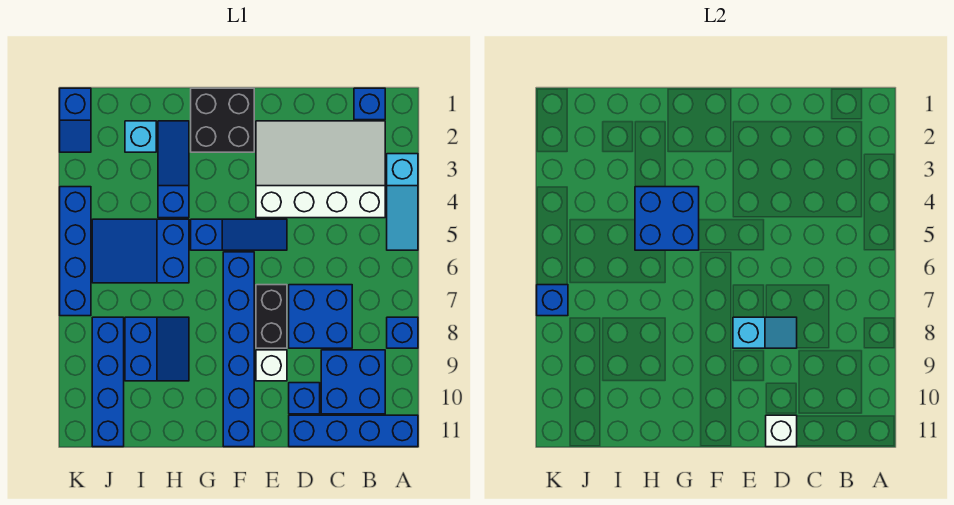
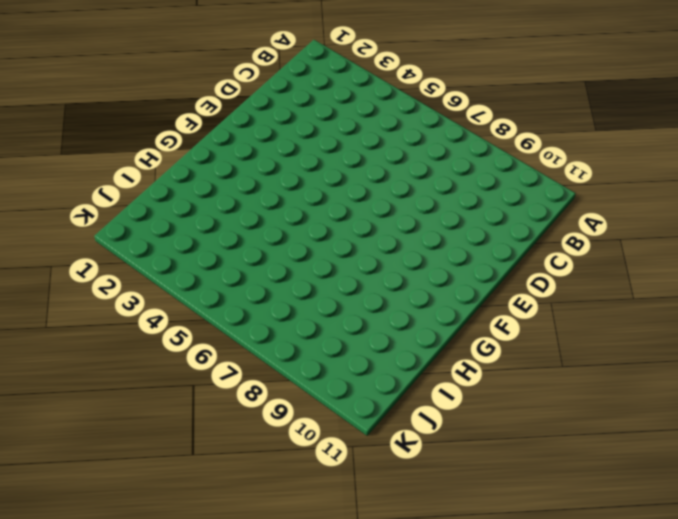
none -> cyan slope A3:A5 level 1 top 3
none -> blue brick A8 level 1
none -> blue brick A11:D11 level 1

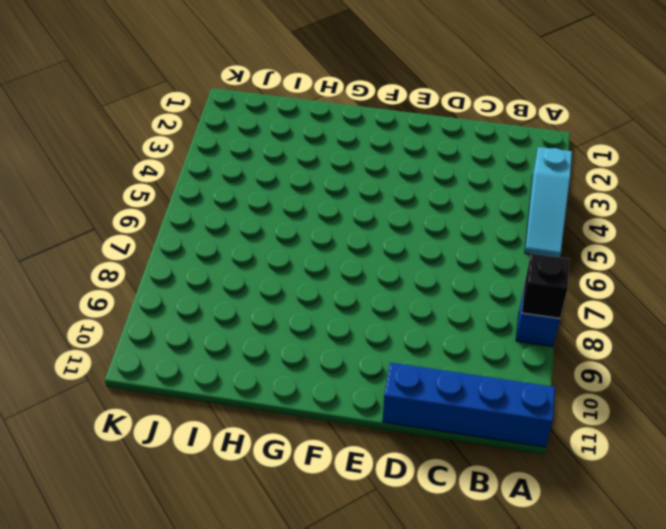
black brick A8 level 2 -> none
none -> blue brick B1 level 1
none -> white slope B2:E4 level 1 top 4
none -> blue brick B9:C10 level 1

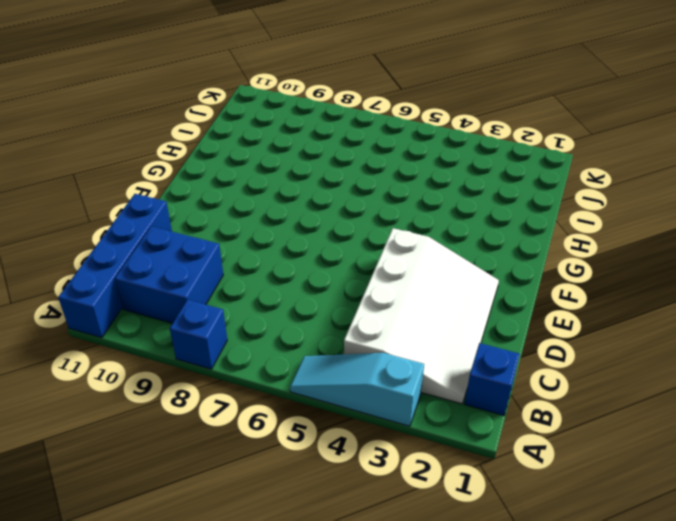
none -> blue brick C7:D8 level 1
none -> blue brick D10 level 1
none -> blue slope E5:G5 level 1 top G

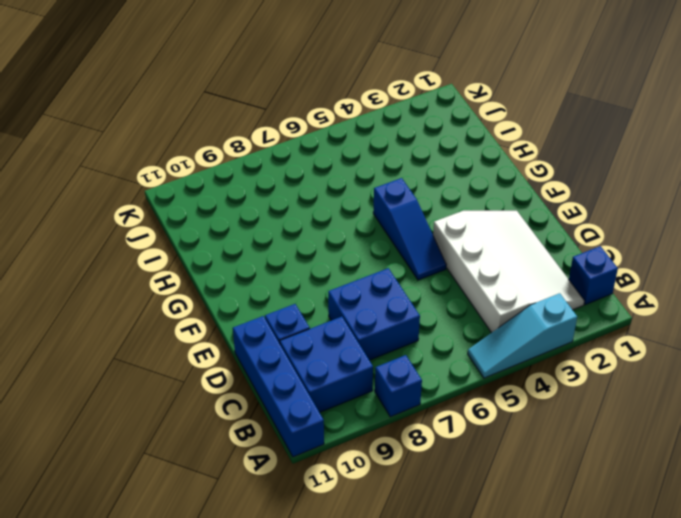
none -> black brick E7:E8 level 1
none -> white brick E9 level 1
none -> black brick F1:G2 level 1

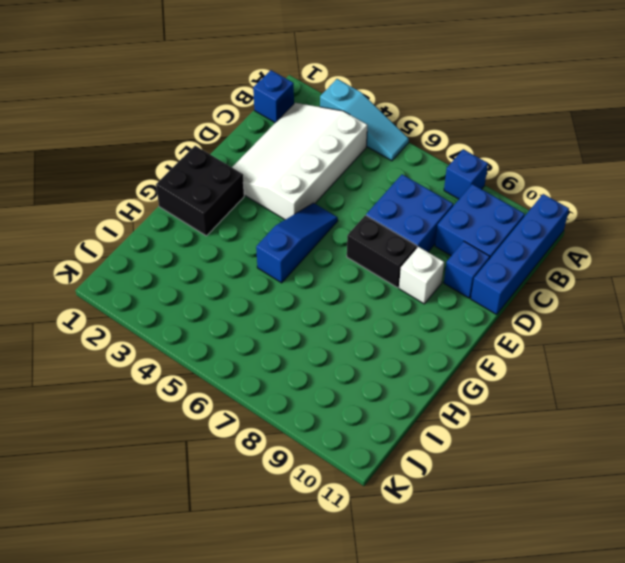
none -> blue brick F6:F11 level 1
none -> blue slope H2:H4 level 1 top 4
none -> blue slope H5:J6 level 1 top H

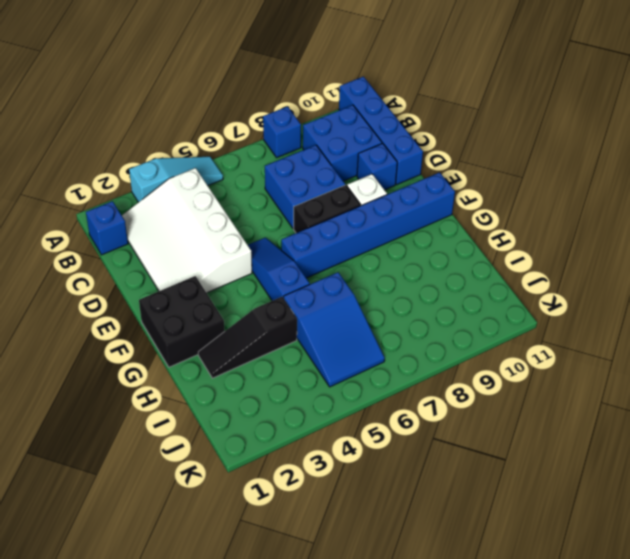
black slope H2:H4 level 1 top 4 -> blue slope H2:H4 level 1 top 4
none -> blue slope H8:I9 level 1 top I
none -> cyan brick I2 level 1
none -> blue brick J8:J11 level 1

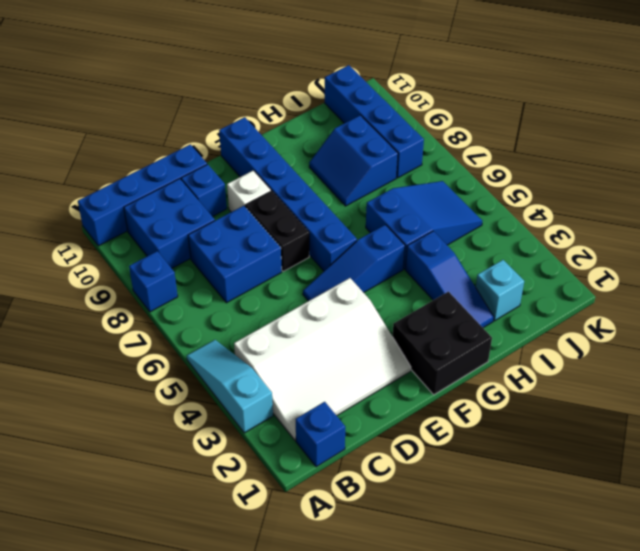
none -> blue slope K1:K2 level 1 top 1
none -> blue brick K4:K7 level 1
none -> cyan slope D8:E8 level 2 top E

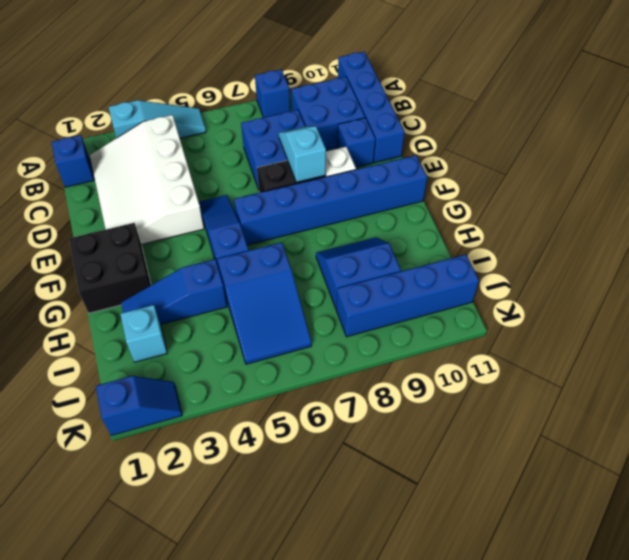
none -> blue brick K4:K7 level 1
none -> white brick D11 level 2
none -> blue brick G4:H5 level 2

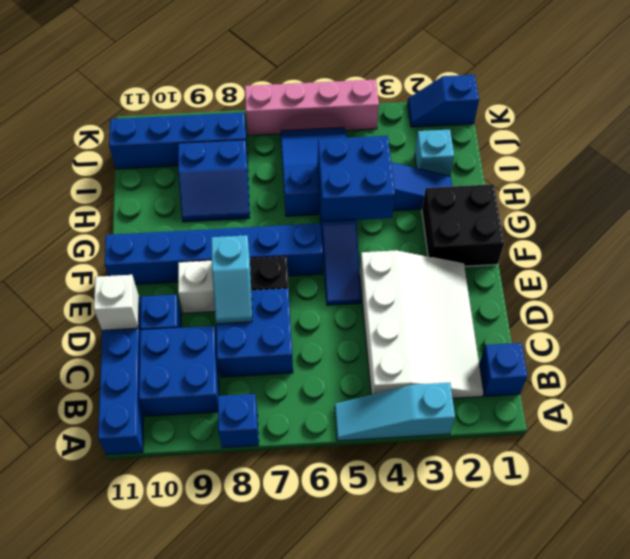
pink brick K4:K7 level 1 -> blue brick K4:K7 level 1
none -> blue brick K7 level 2

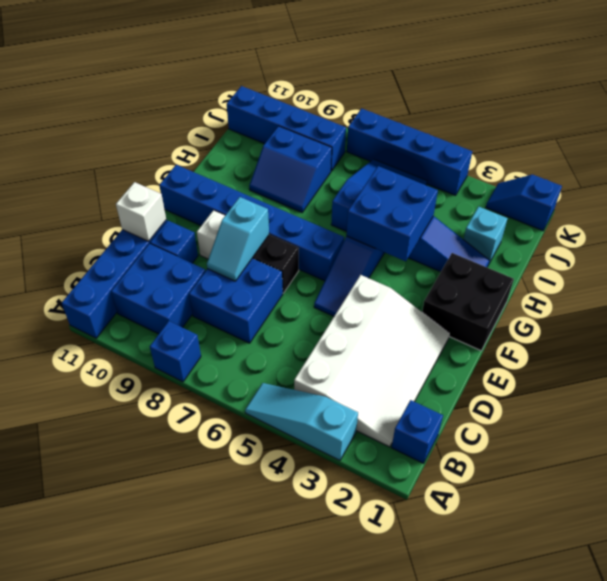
none -> blue brick K7 level 2

